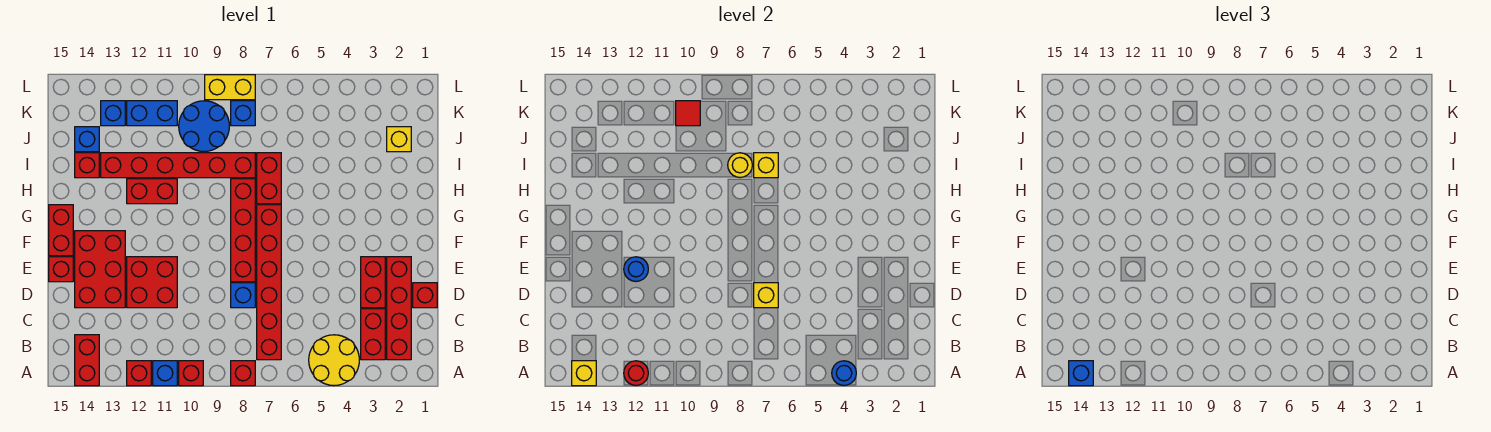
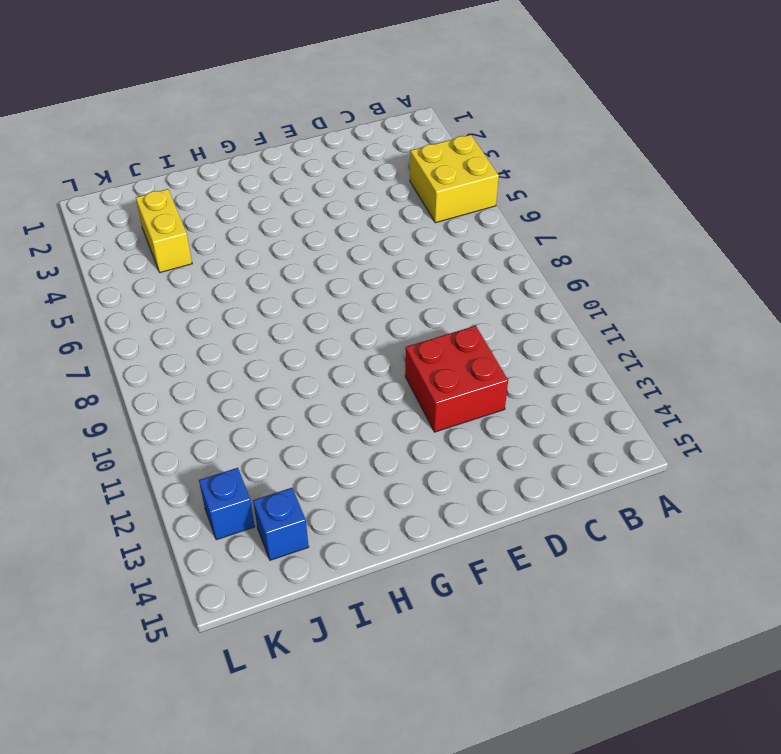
yellow brick A4:B5 level 1 -> yellow round brick A4:B5 level 1
yellow brick J3:J4 level 1 -> yellow brick L8:L9 level 1
none -> red brick A8 level 1
none -> red brick A10 level 1
none -> blue brick A11 level 1
none -> red brick A12 level 1

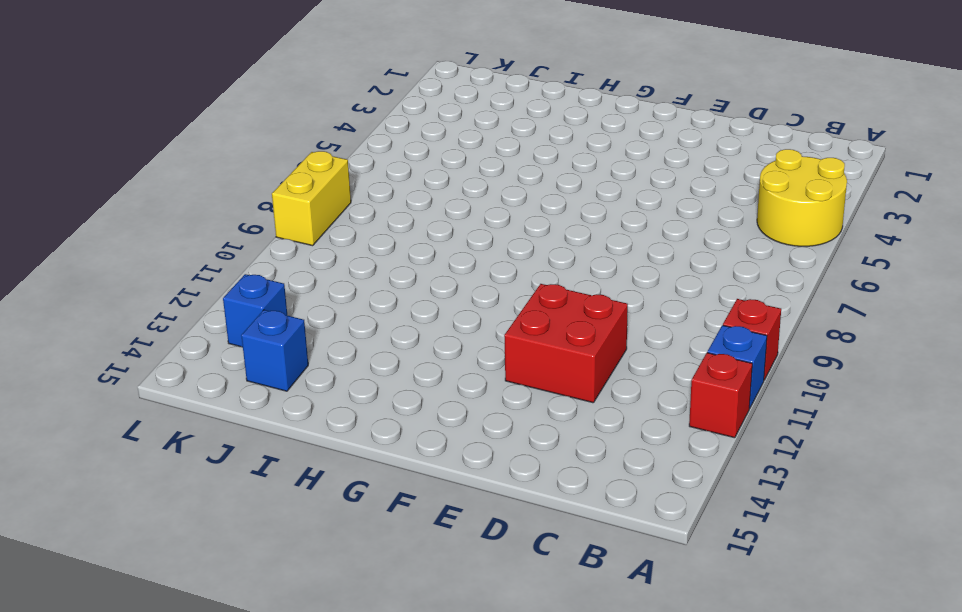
none -> red brick A8 level 1
none -> red brick A14:B14 level 1
none -> red brick B2:E2 level 1
none -> red brick B3:C3 level 1

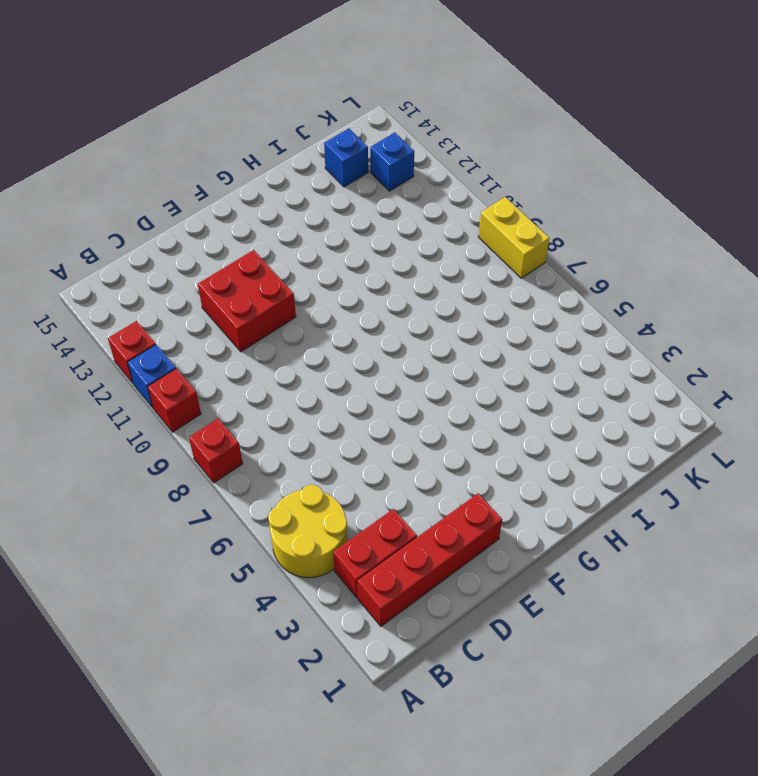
none -> red brick A14:B14 level 1
none -> red brick B7:G7 level 1
none -> red brick D1 level 1
none -> red brick D3:E3 level 1

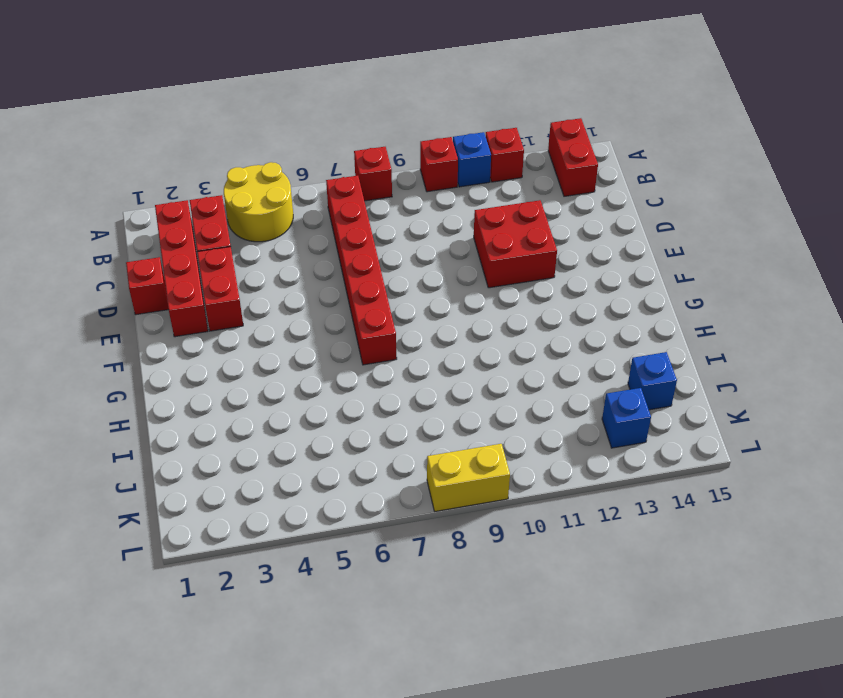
none -> blue brick D8 level 1
none -> red brick D13:F14 level 1
none -> red brick E8:H8 level 1
none -> red brick E15 level 1

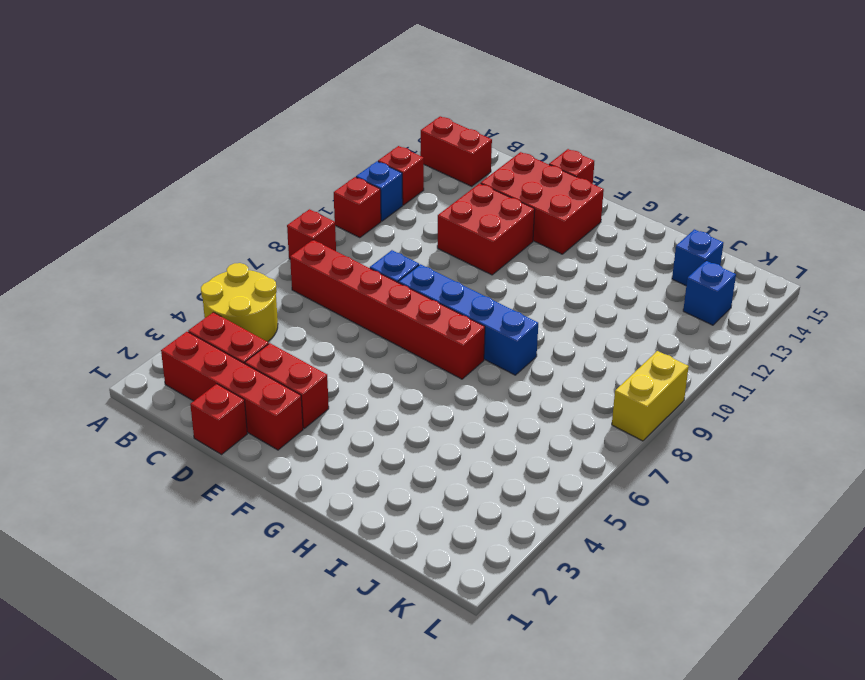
blue brick E8:H8 level 1 -> red brick E8:H8 level 1
none -> red brick F15:G15 level 1
none -> red brick H7:I7 level 1
none -> red brick H11:H12 level 1
none -> red brick I8:I13 level 1

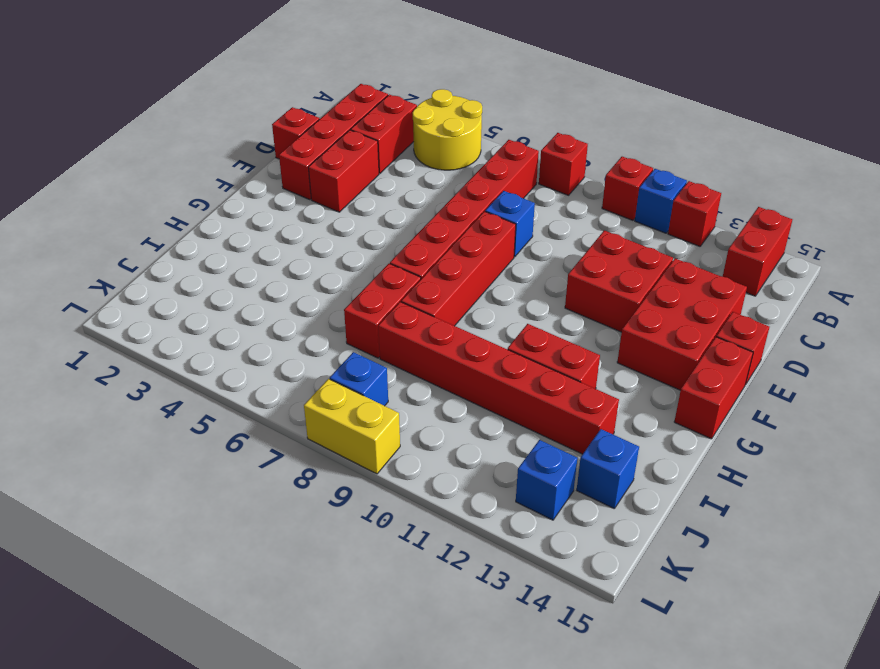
none -> red brick I14 level 1
none -> yellow brick J2 level 1
none -> blue round brick J9:K10 level 1
none -> blue brick K11:K12 level 1

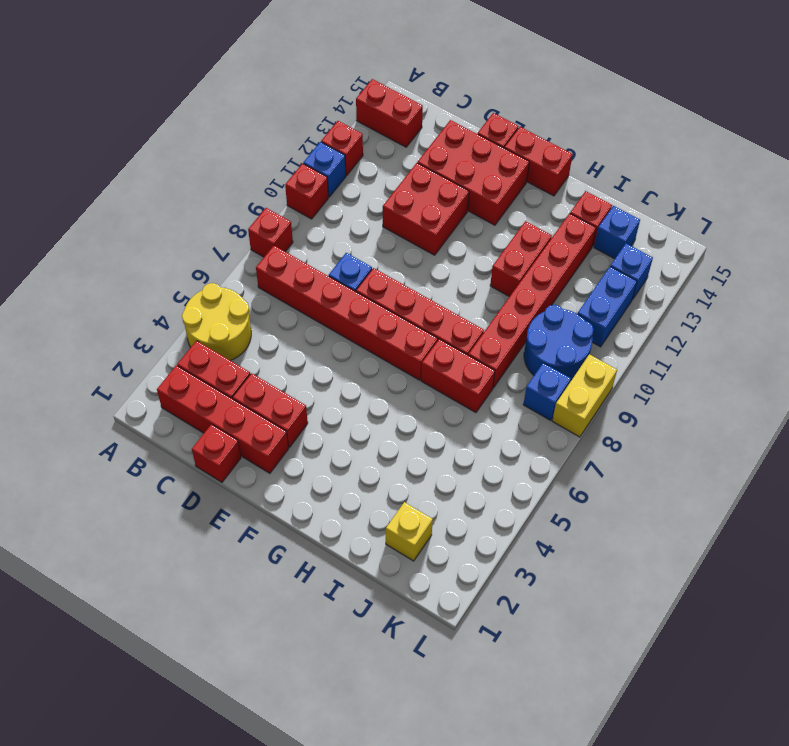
none -> blue round brick A4 level 2
none -> red round brick A12 level 2
none -> yellow brick A14 level 2
none -> yellow brick D7 level 2

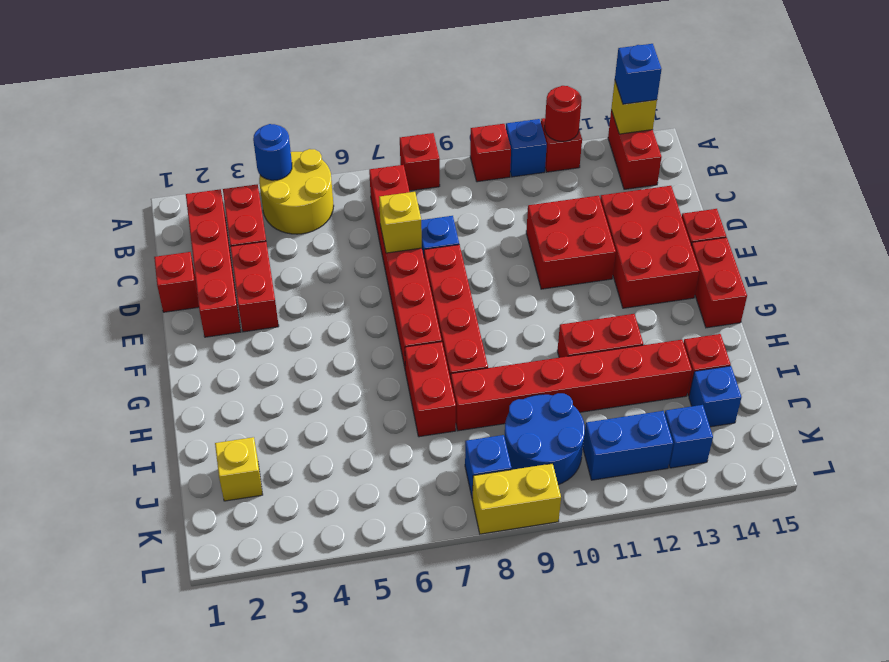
none -> blue round brick E12 level 2
none -> yellow brick I7 level 2
none -> yellow round brick I8 level 2
none -> red tile K10 level 2

